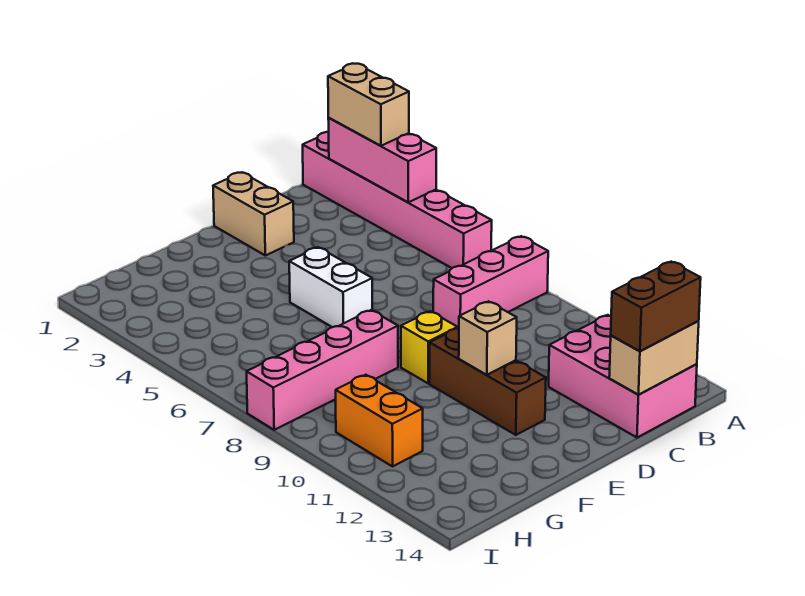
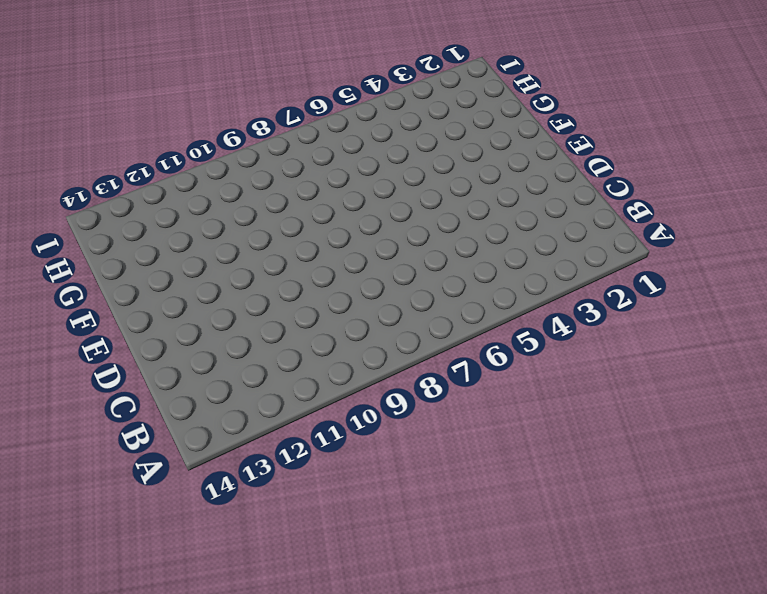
none -> pink brick A1:A6 level 1
none -> pink brick A8:C8 level 1
none -> pink brick B12:C14 level 1

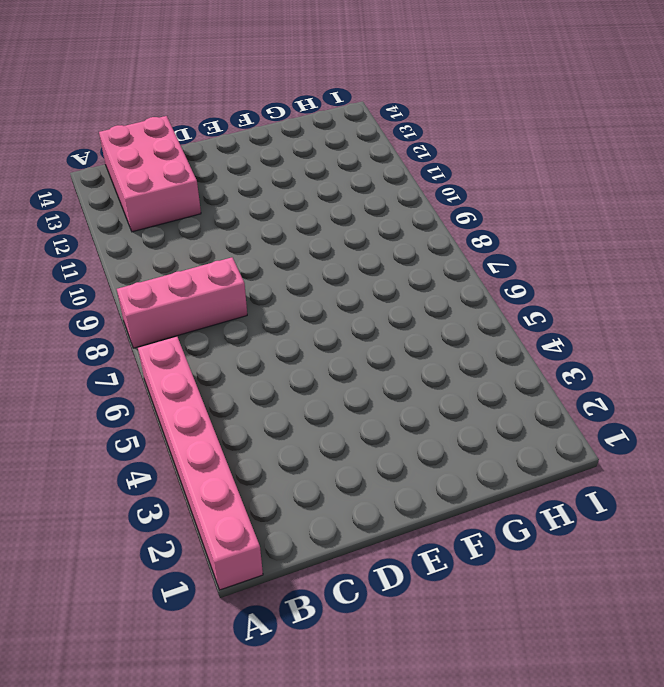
none -> tan brick D1:D2 level 1
none -> white brick E5:E6 level 1
none -> yellow brick E9 level 1

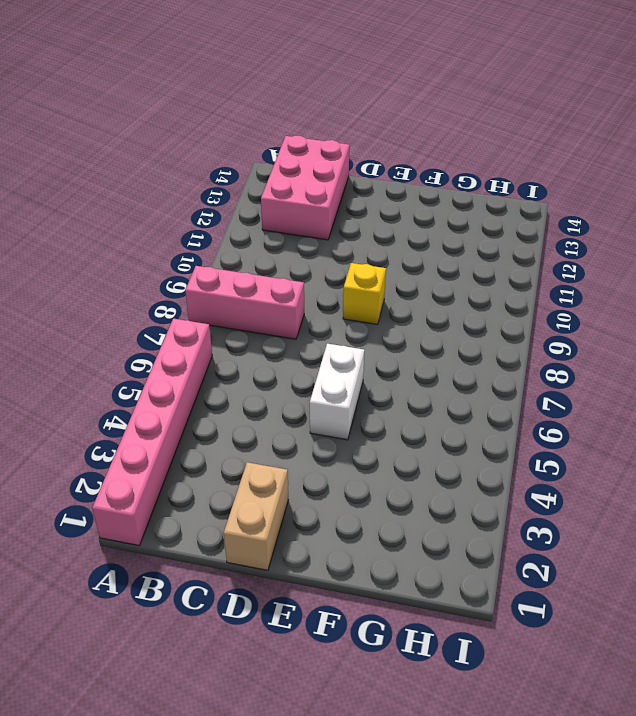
none -> brown brick E10:E12 level 1
none -> pink brick F8:I8 level 1
none -> orange brick H10:H11 level 1

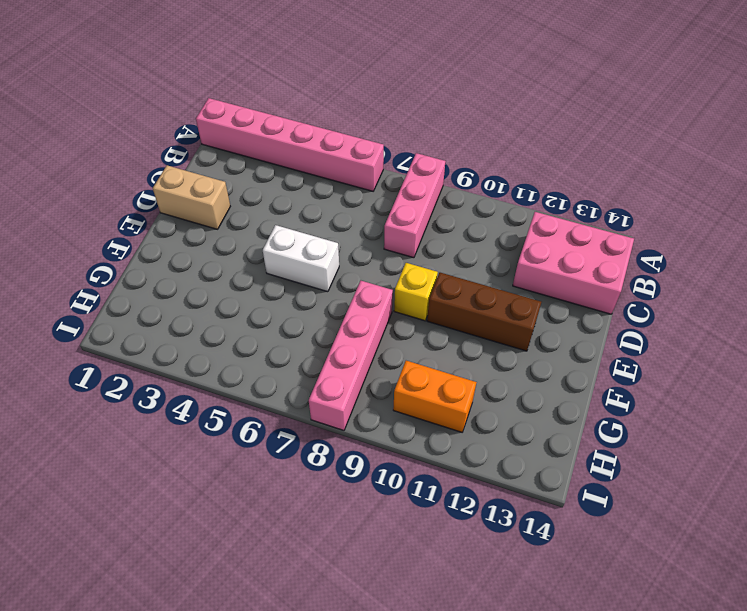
none -> pink brick A2:A4 level 2
none -> tan brick B14:C14 level 2
none -> tan brick E11 level 2

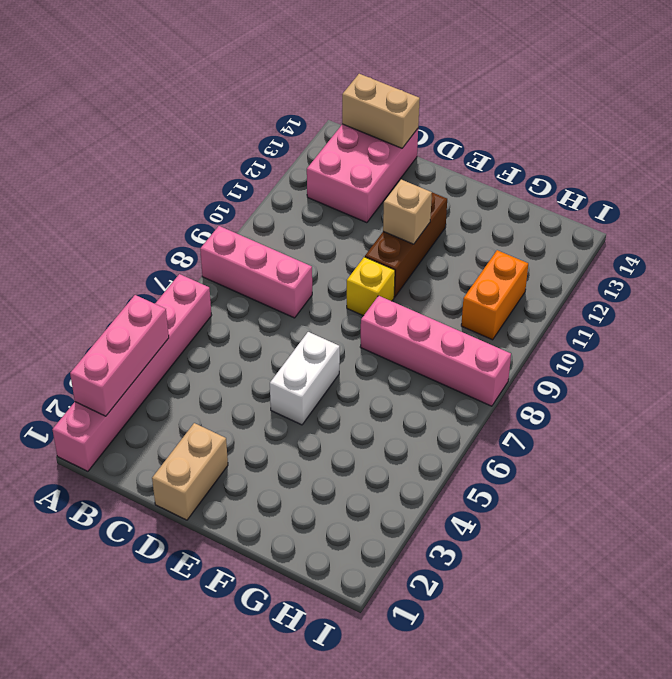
none -> tan brick A2:A3 level 3
none -> brown brick B14:C14 level 3

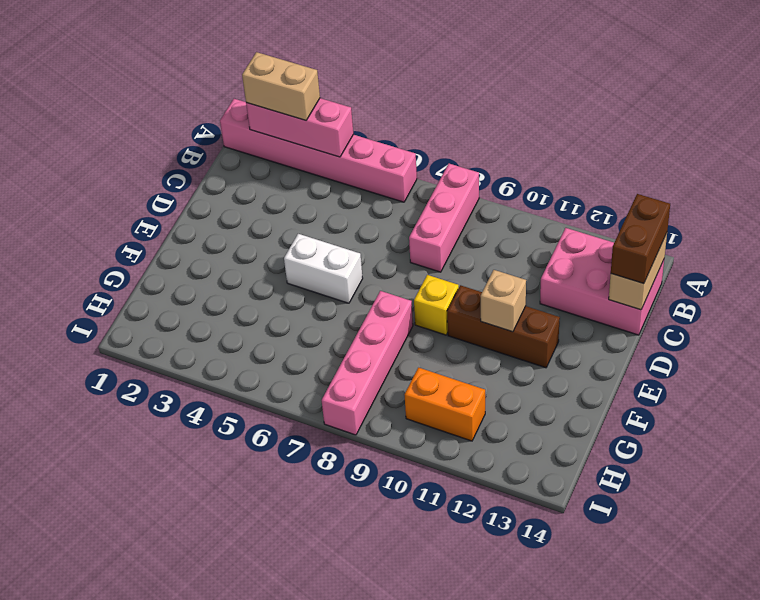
none -> tan brick D1:D2 level 1

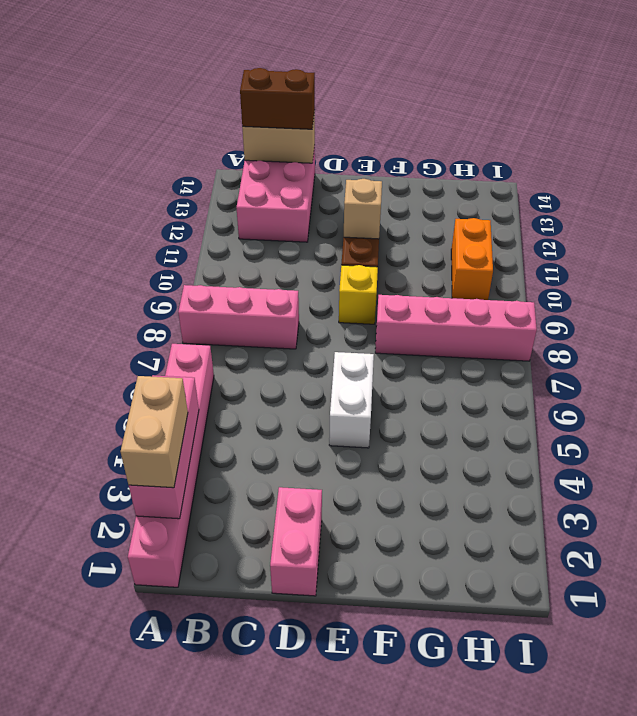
pink brick D1:D2 level 1 -> tan brick D1:D2 level 1

